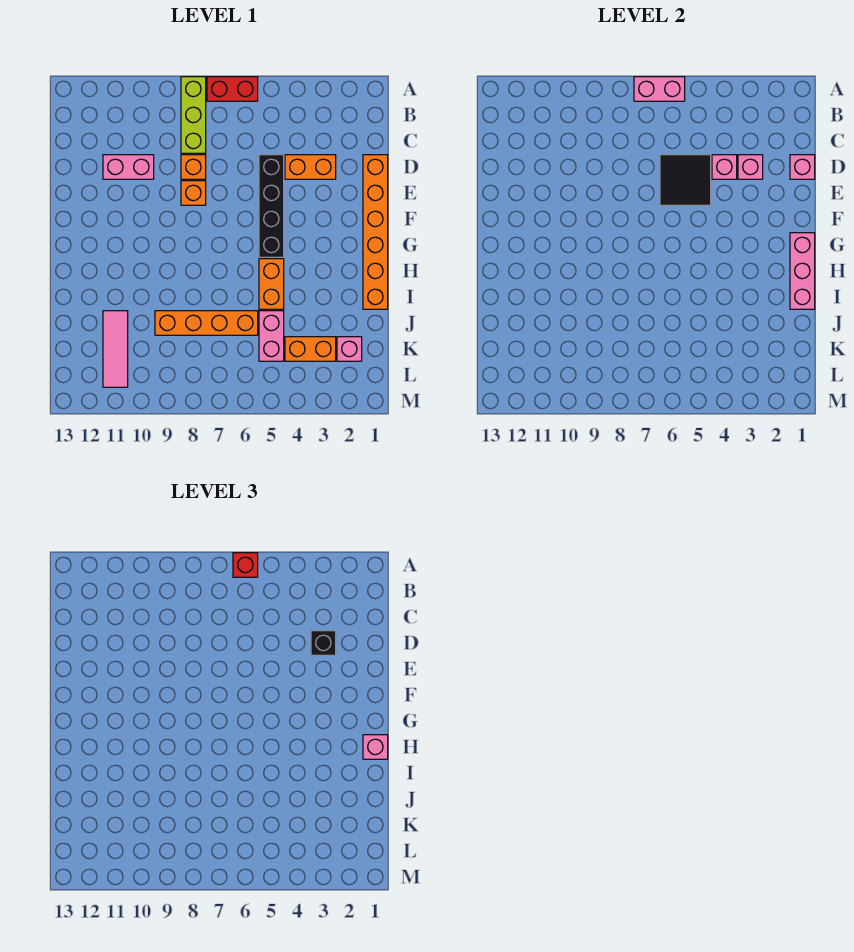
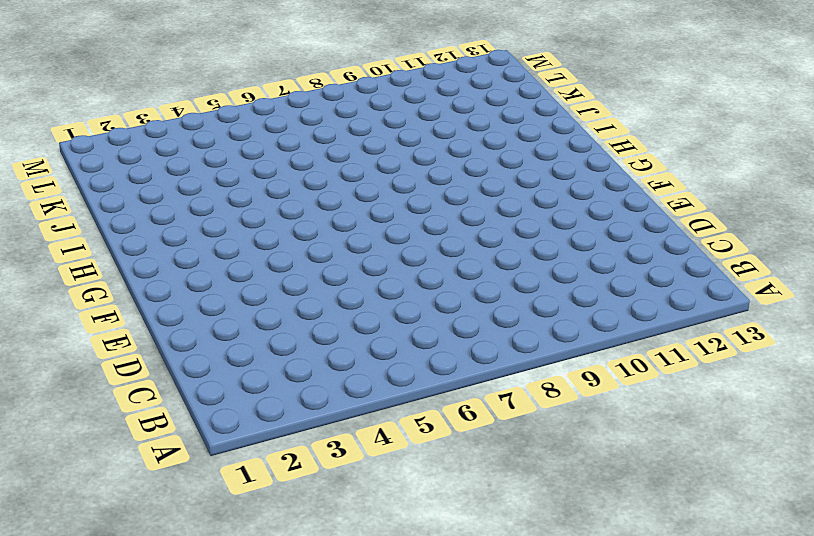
none -> red brick A6:A7 level 1
none -> lime brick A8:C8 level 1
none -> orange brick D1:I1 level 1

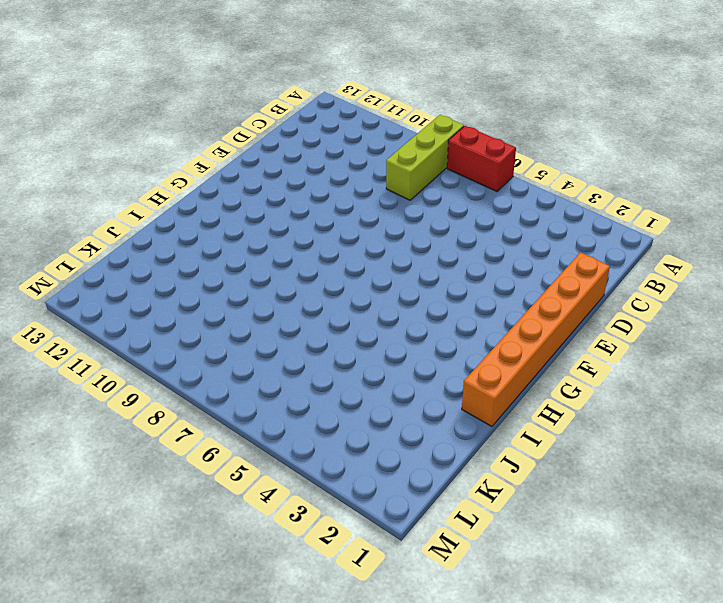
none -> orange brick D3:D4 level 1
none -> black brick D5:G5 level 1
none -> orange brick D8 level 1

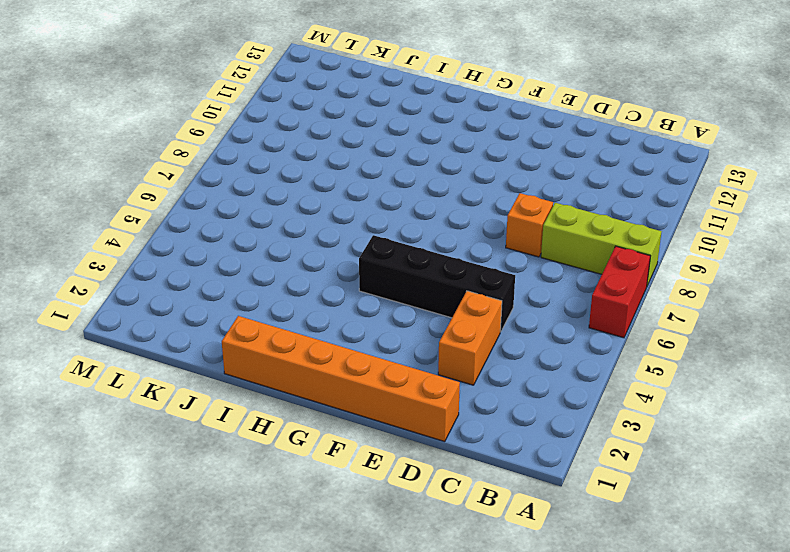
none -> pink brick D10:D11 level 1
none -> orange brick E8 level 1
none -> orange brick H5:I5 level 1

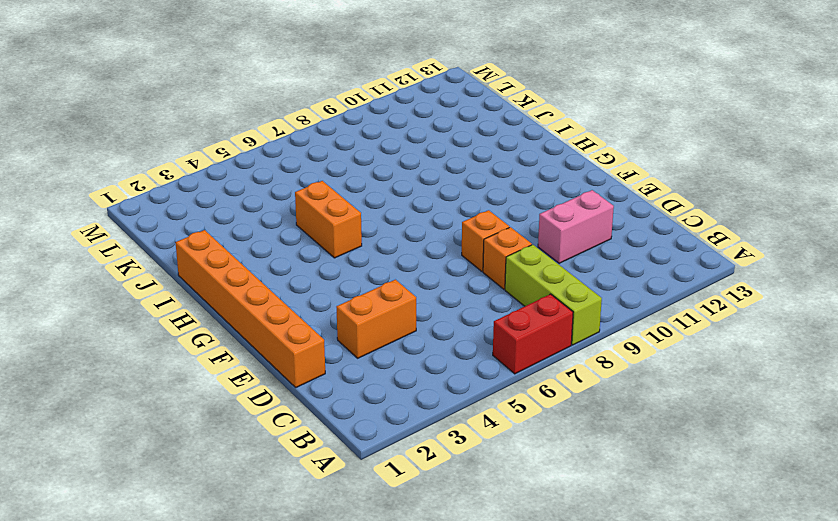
none -> black brick D5:G5 level 1
none -> pink brick J5:K5 level 1
none -> orange brick J6:J9 level 1

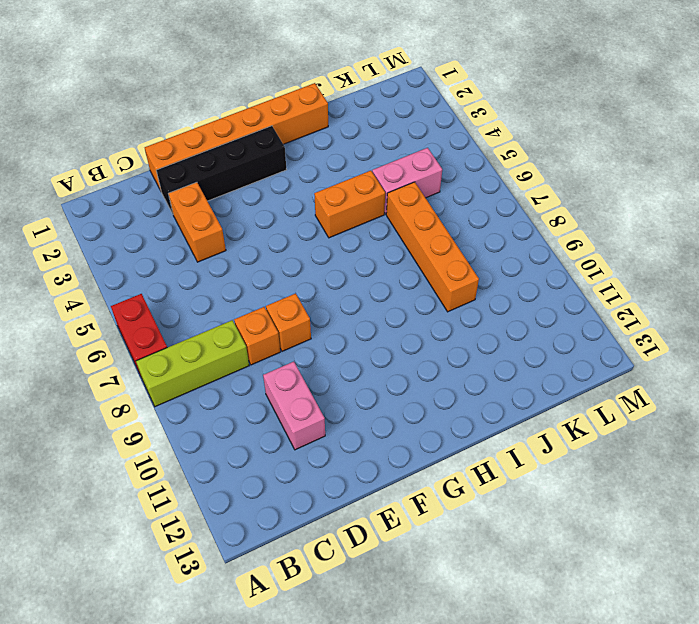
black brick D2:G2 level 1 -> black brick D5:G5 level 1
none -> pink tile J11:L11 level 1
none -> pink brick K2 level 1
none -> orange brick K3:K4 level 1

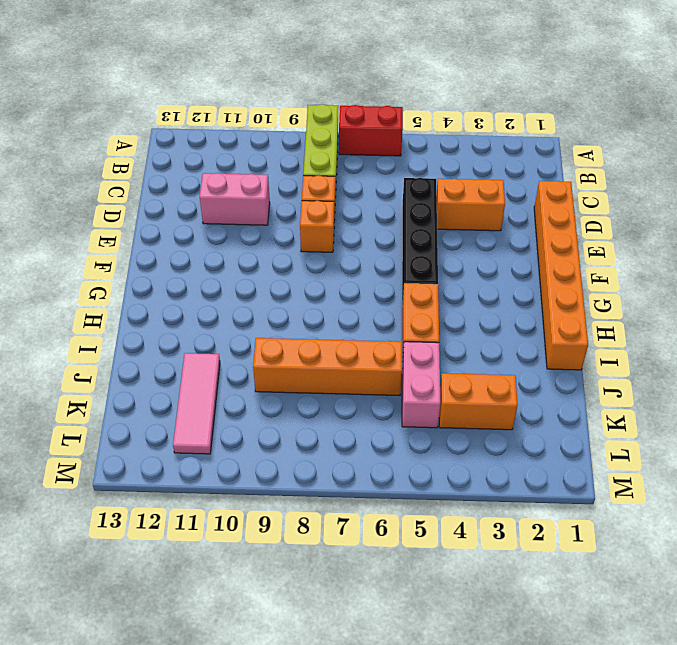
none -> pink brick K2 level 1
none -> pink brick A6:A7 level 2
none -> pink brick D1 level 2

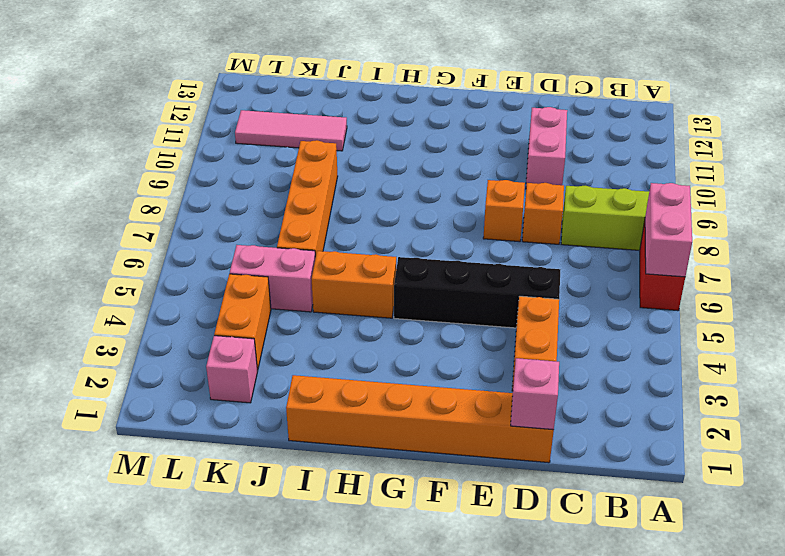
none -> pink brick D3 level 2
none -> pink brick D4 level 2
none -> black tile D5:E6 level 2

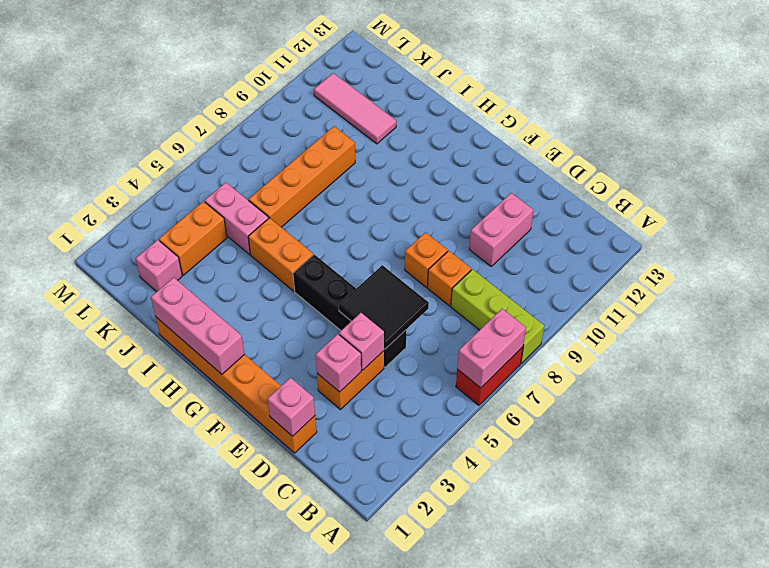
none -> red brick A6 level 3
none -> black brick D3 level 3
none -> pink brick H1 level 3

